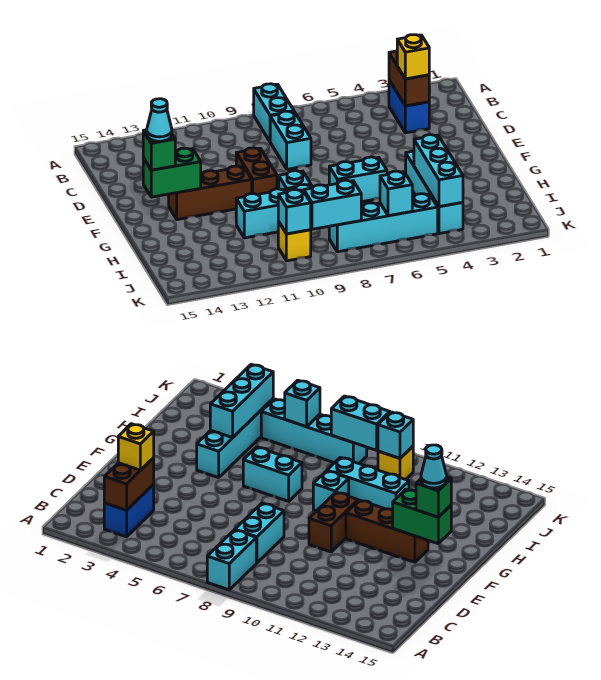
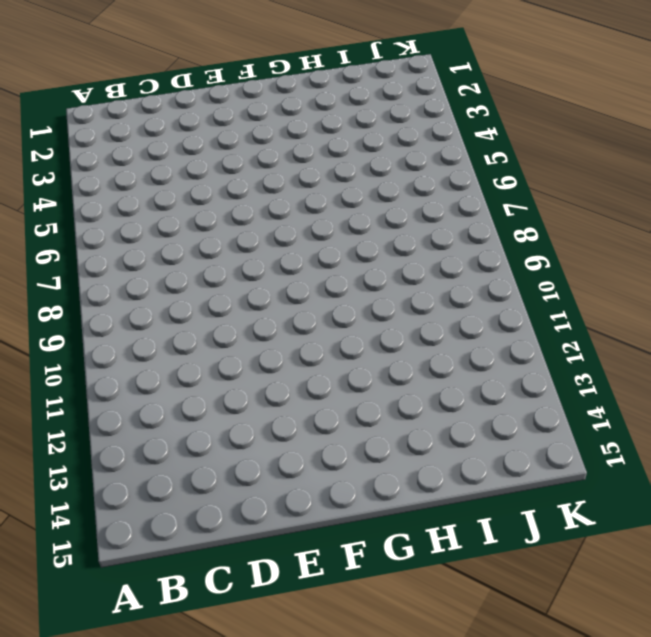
none -> cyan brick A8:B8 level 1
none -> blue brick B3:C3 level 1
none -> cyan brick C8:D8 level 1

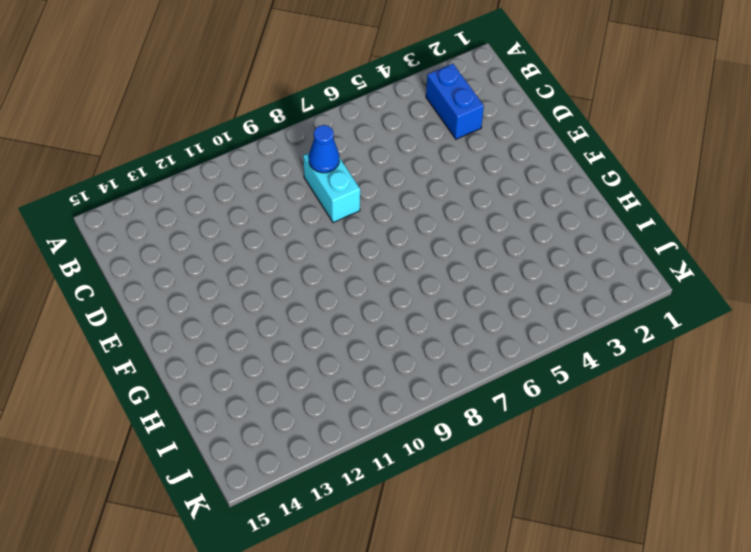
blue cone C8 level 2 -> none
none -> cyan brick A8:B8 level 1
none -> brown brick E10:F10 level 1
none -> brown brick F11:F13 level 1

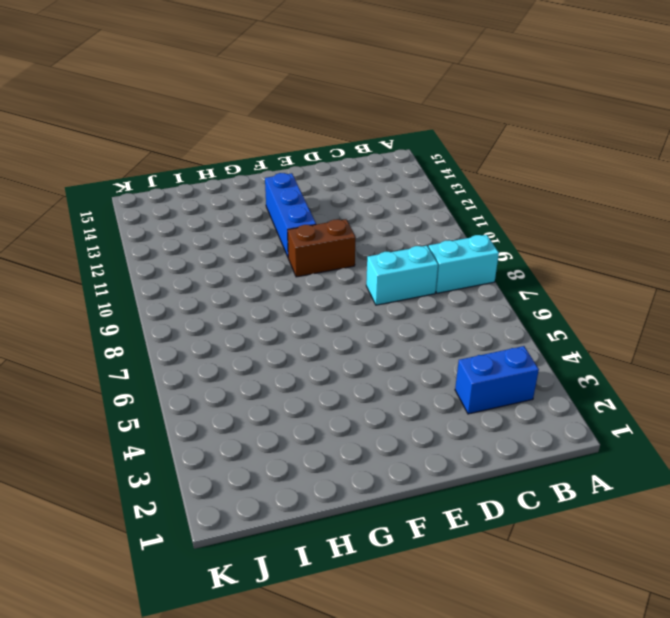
blue brick F11:F13 level 1 -> brown brick F11:F13 level 1
none -> cyan brick G4:J4 level 1
none -> cyan brick G6:G7 level 1
none -> cyan brick G9 level 1

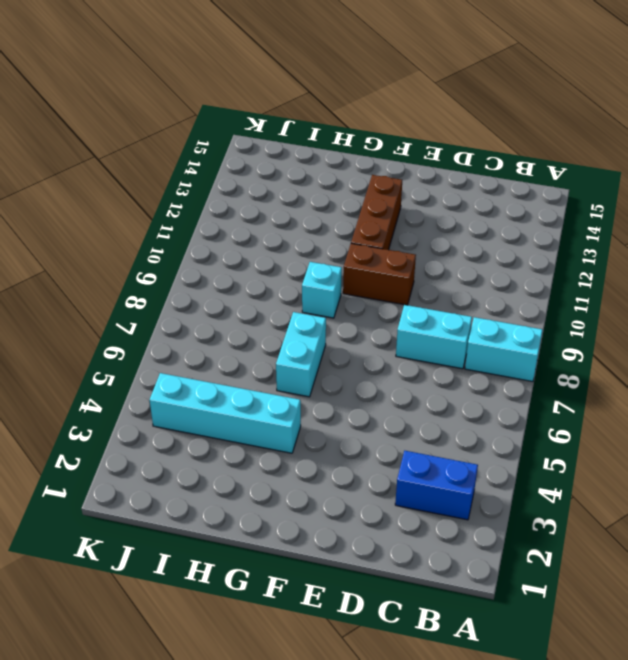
none -> cyan brick H9:H11 level 1
none -> cyan brick J5:J8 level 1
none -> yellow brick J10 level 1

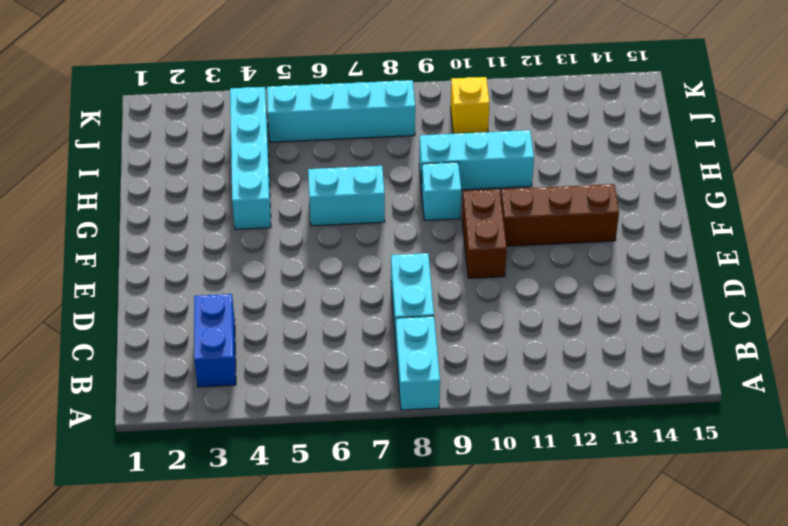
none -> brown brick B3:C3 level 2
none -> green brick F13:F14 level 2
none -> cyan brick H4:J4 level 2

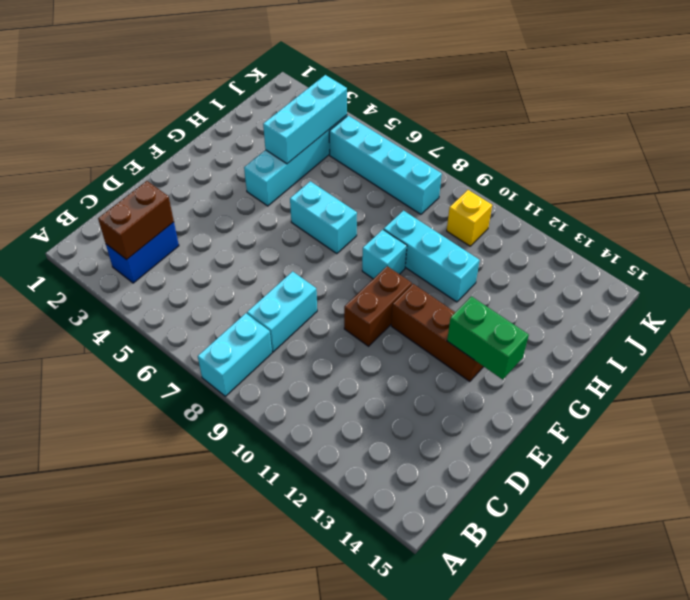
none -> cyan brick J6 level 2
none -> cyan brick J8:J9 level 2
none -> cyan brick J10 level 2

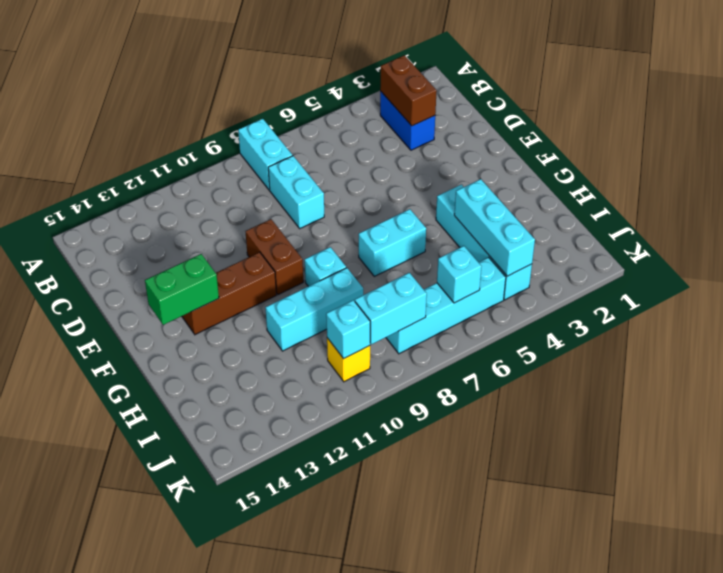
none -> yellow brick C3 level 3
none -> green brick F14 level 3
none -> cyan cone F14 level 4

